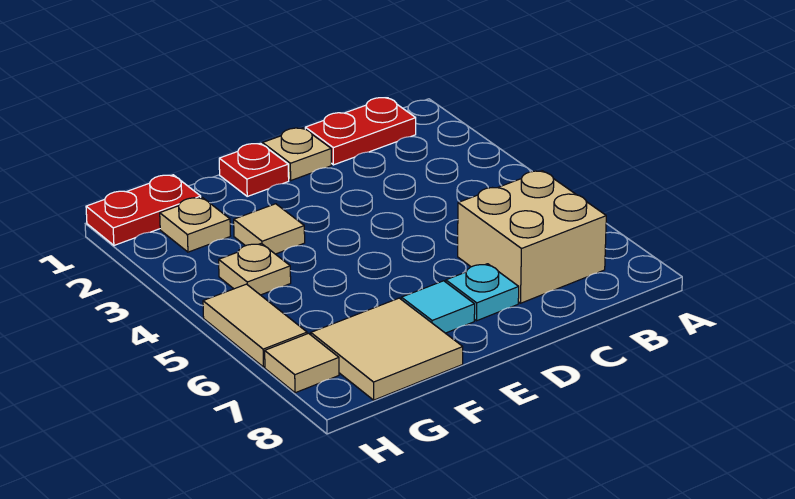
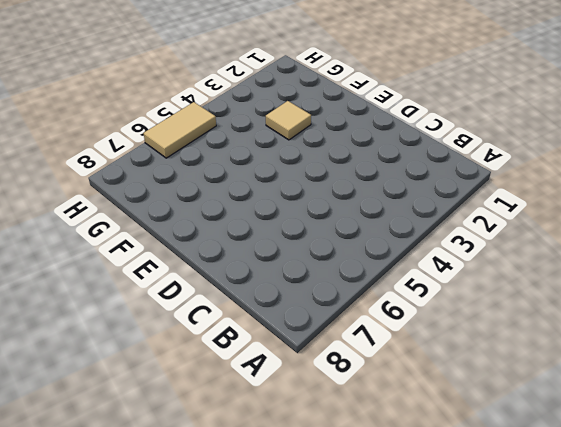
none -> red plate B1:C1 level 1
none -> tan brick B6:C7 level 1
none -> tan plate D1 level 1

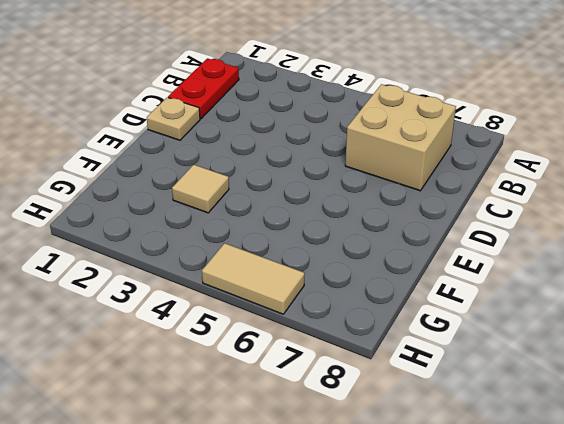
none -> cyan plate D7 level 1
none -> red plate E1 level 1
none -> cyan tile E7 level 1

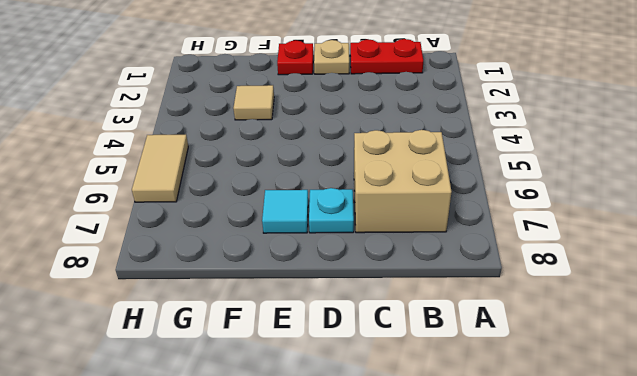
none -> tan tile F7:G8 level 1
none -> red plate G1:H1 level 1
none -> tan plate G2 level 1

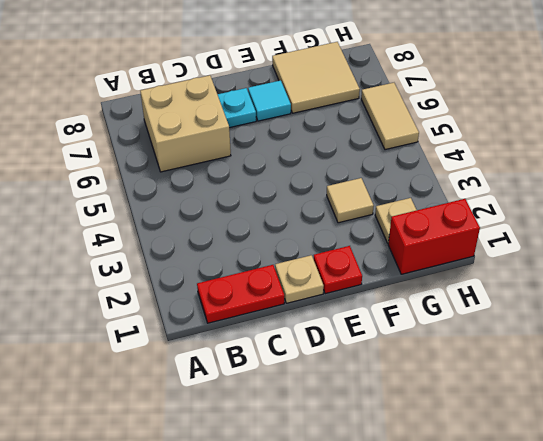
red brick G1:H1 level 1 -> red plate G1:H1 level 1
none -> tan plate G4 level 1
none -> tan tile H7 level 1

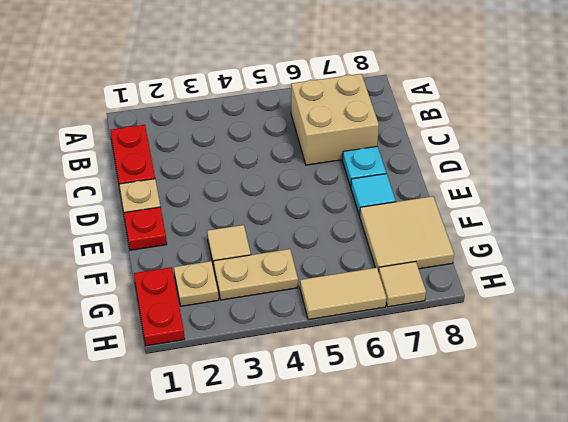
tan plate G3:G4 level 1 -> tan plate G4 level 1

